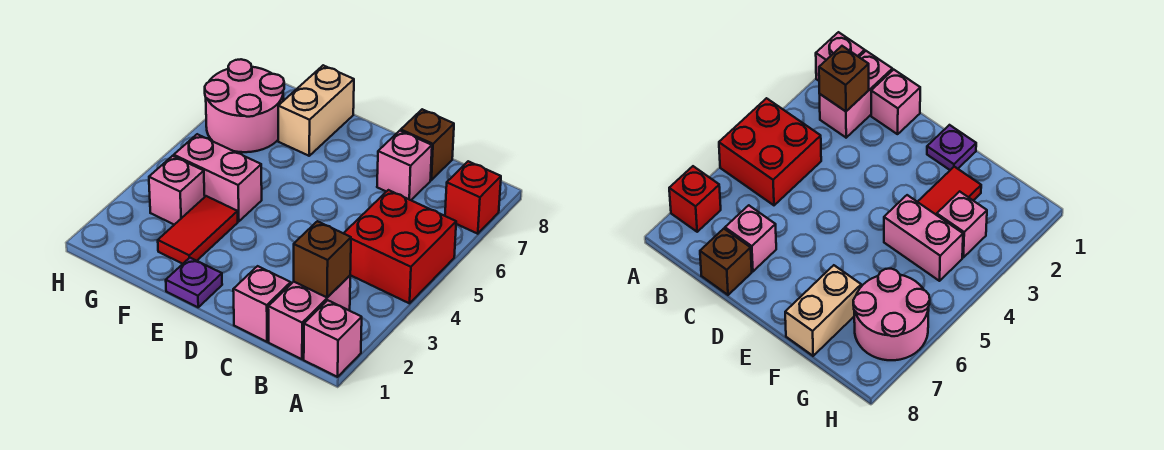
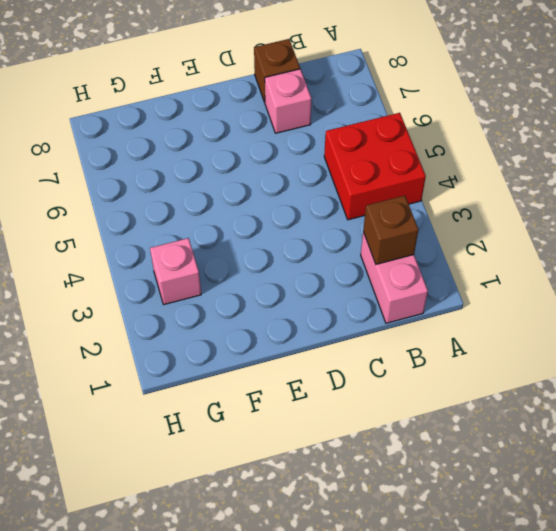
none -> pink brick A1 level 1
none -> red brick A7 level 1
none -> pink brick C1 level 1

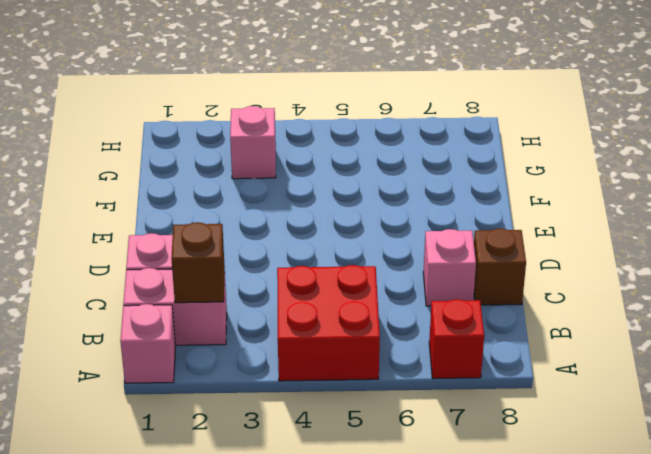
none -> purple plate E1 level 1
none -> red tile F2:F3 level 1
none -> pink brick F4:G4 level 1

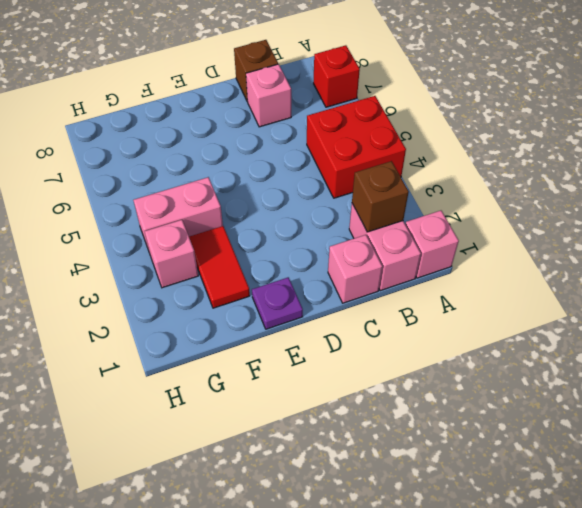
none -> tan brick F7:F8 level 1
none -> pink round brick G6:H7 level 1

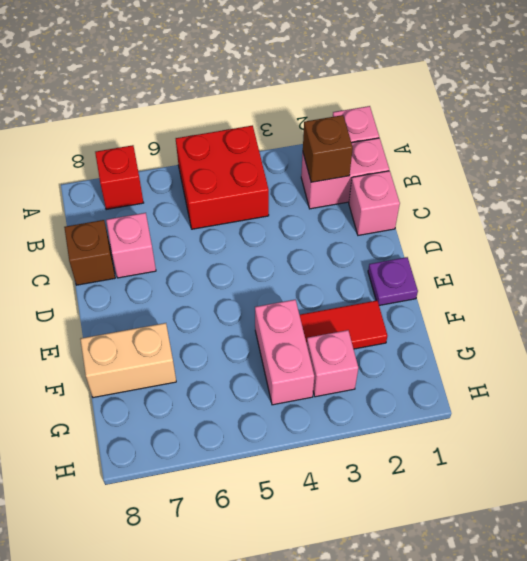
none -> pink round brick G6:H7 level 1

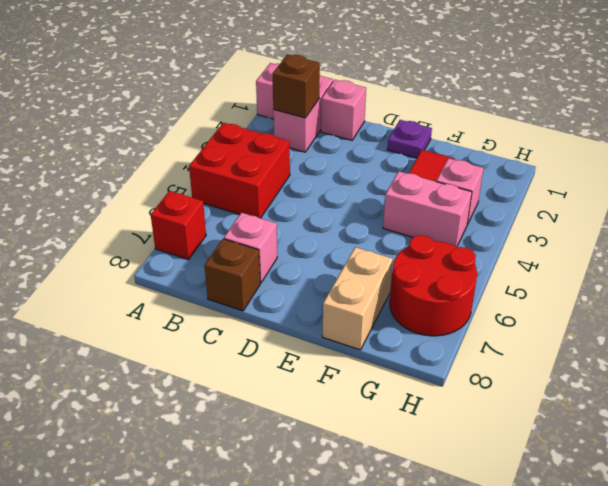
red round brick G6:H7 level 1 -> pink round brick G6:H7 level 1

